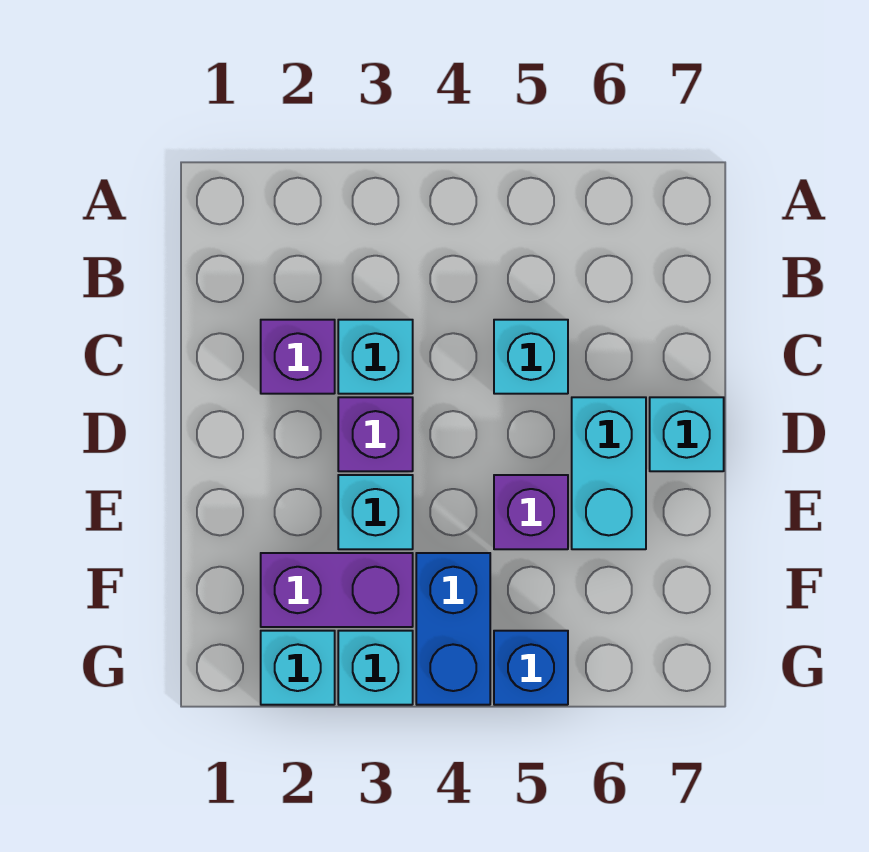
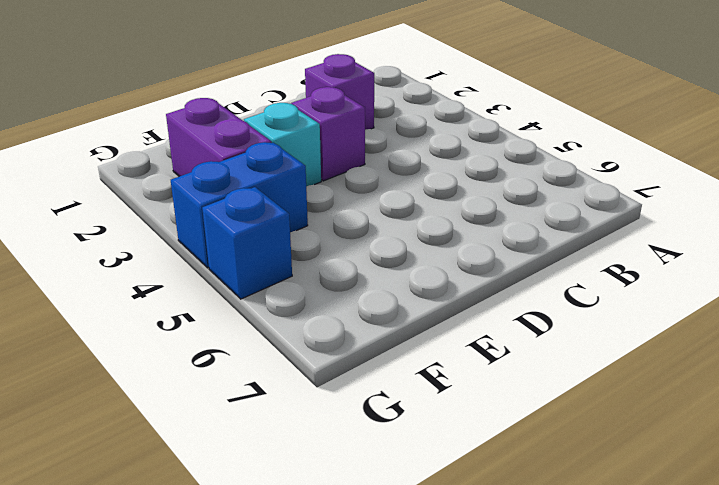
none -> cyan brick C3 level 1
none -> cyan brick C5 level 1
none -> cyan brick D6:E6 level 1

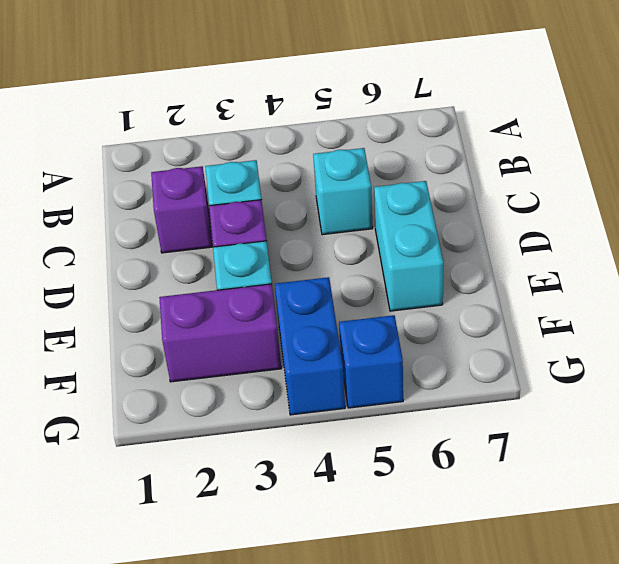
none -> cyan brick D7 level 1
none -> purple brick E5 level 1
none -> cyan brick G2 level 1

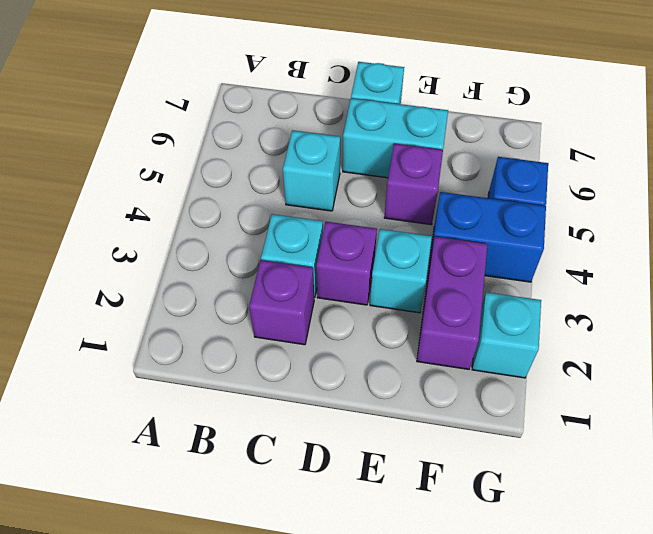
none -> cyan brick G3 level 1

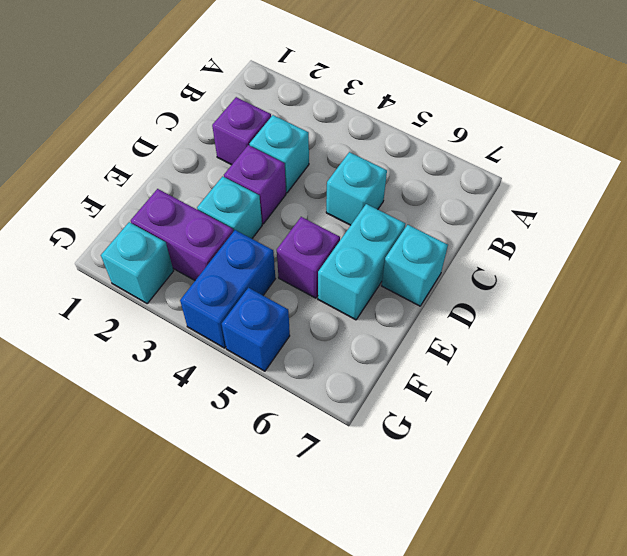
none -> cyan brick G3 level 1

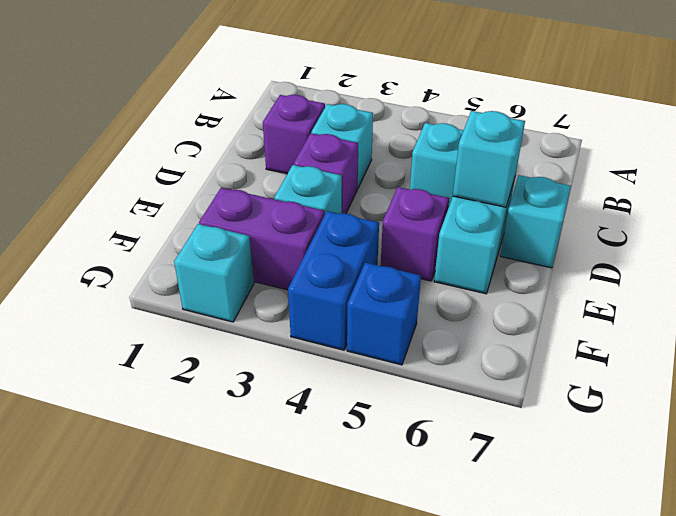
cyan brick D6 level 2 -> cyan brick G3 level 1

